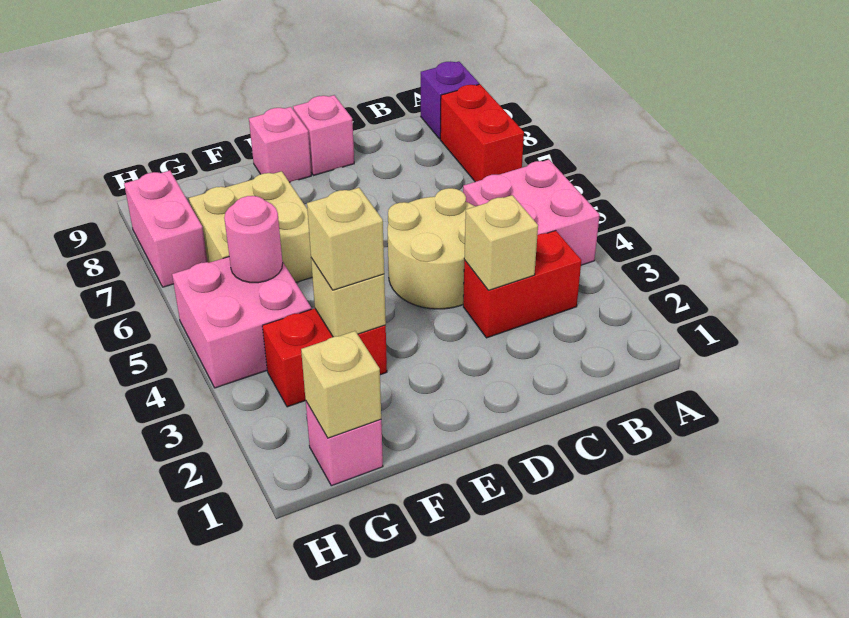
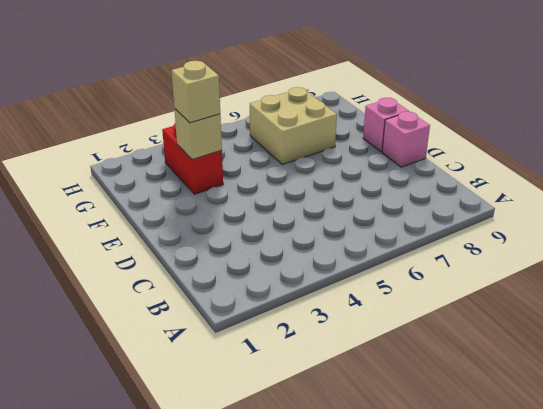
none -> pink brick A4:B5 level 1
none -> red brick A7:A8 level 1
none -> purple brick A9 level 1

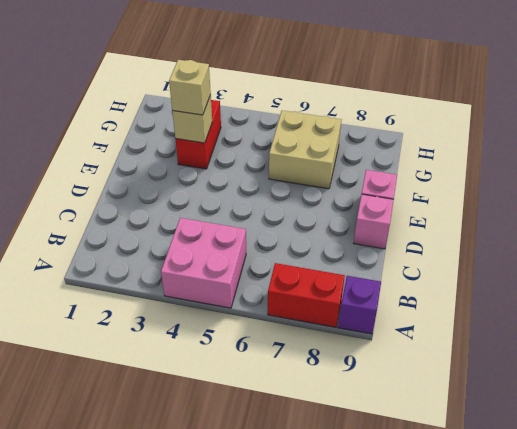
none -> red brick B3:C3 level 1
none -> tan round brick C4:D5 level 1
none -> pink brick G1 level 1

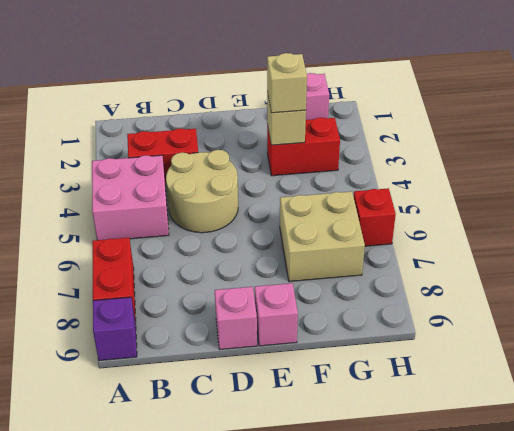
red brick H6 level 1 -> none
none -> pink brick G4:H5 level 1
none -> pink brick H7:H8 level 1
none -> tan brick C3 level 2

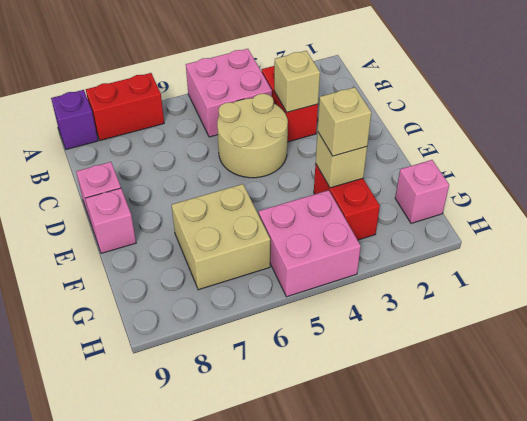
none -> pink brick H7:H8 level 1
none -> tan brick G1 level 2
none -> pink round brick G5 level 2

